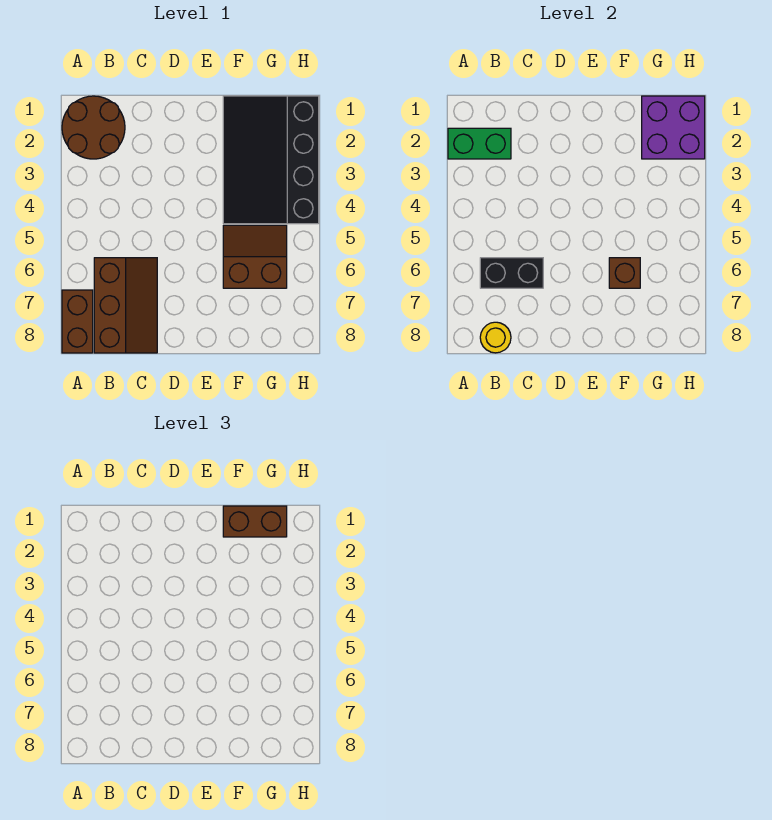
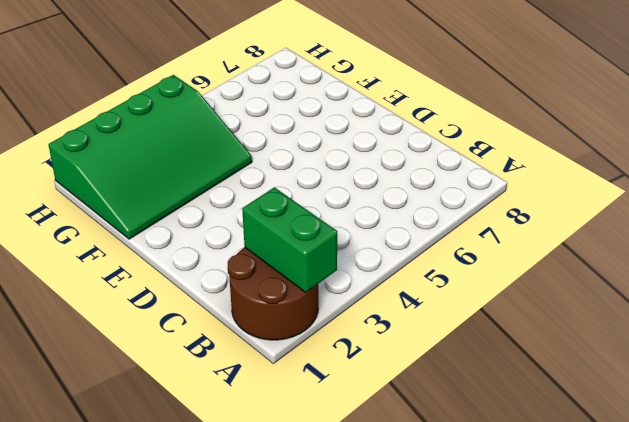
green slope F1:H4 level 1 top H -> black slope F1:H4 level 1 top H
none -> brown brick A7:A8 level 1
none -> brown slope B6:C8 level 1 top B

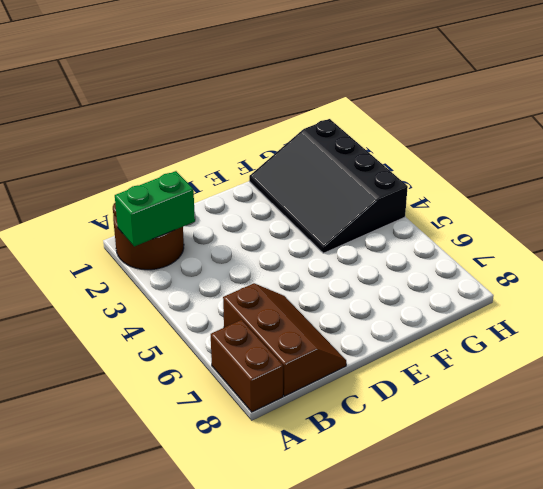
none -> brown slope F5:G6 level 1 top 6
none -> black brick B6:C6 level 2

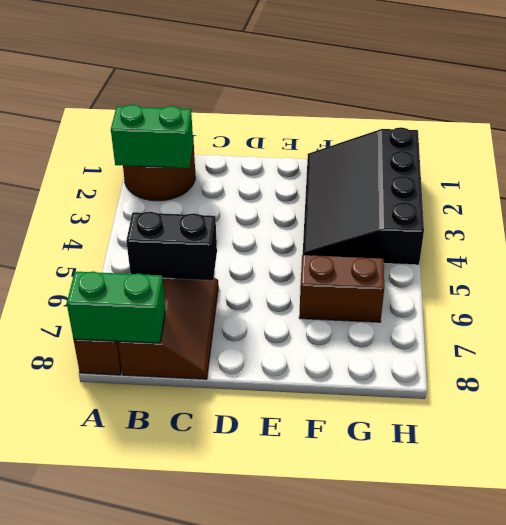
green brick A8:B8 level 2 -> yellow round brick B8 level 2
none -> brown brick F6 level 2
none -> purple brick G1:H2 level 2

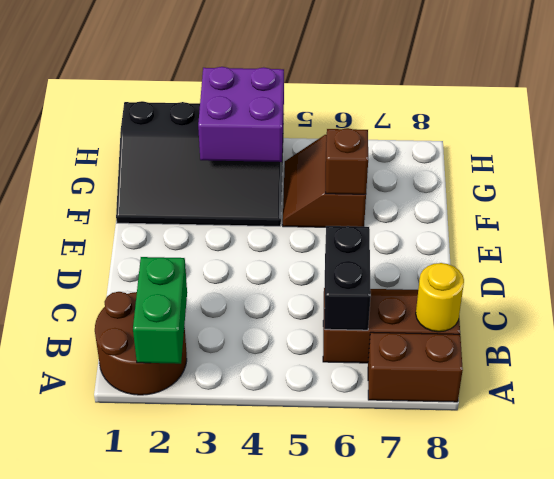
purple brick G3:H4 level 2 -> purple brick G1:H2 level 2
none -> brown brick F1:G1 level 3

